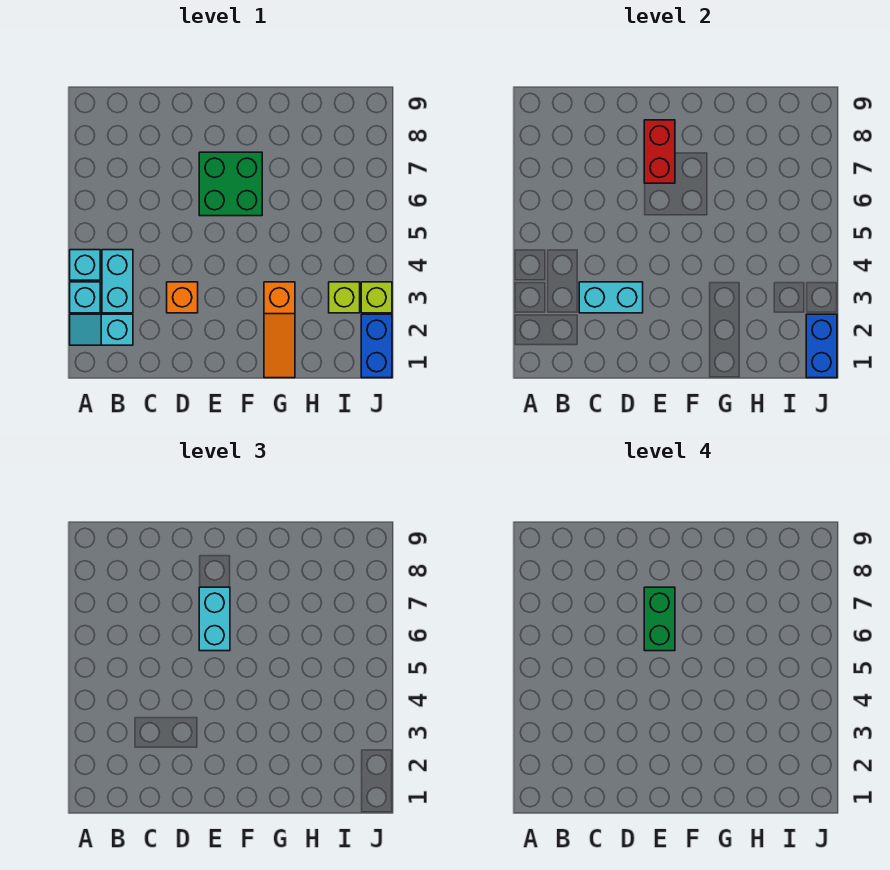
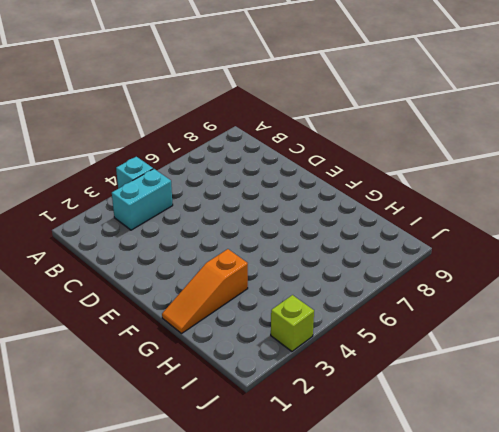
none -> cyan slope A2:B2 level 1 top B
none -> cyan brick A3 level 1
none -> orange brick D3 level 1

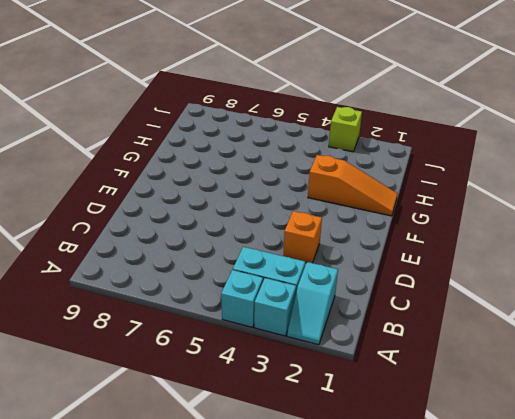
none -> green brick E6:F7 level 1
none -> lime brick I3 level 1
none -> blue brick J1:J2 level 1

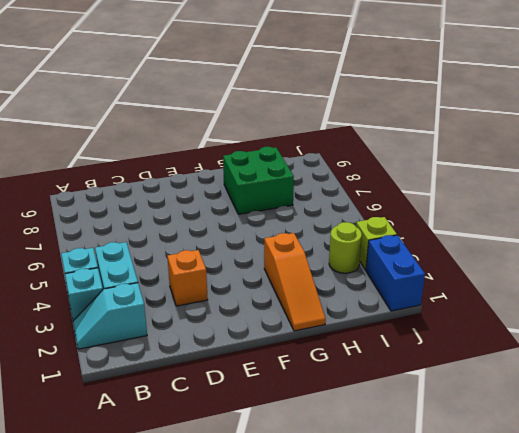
green brick G7:H8 level 1 -> green brick E6:F7 level 1
lime round brick I3 level 1 -> lime brick I3 level 1
none -> cyan brick C3:D3 level 2
none -> red brick E7:E8 level 2
none -> blue brick J1:J2 level 2

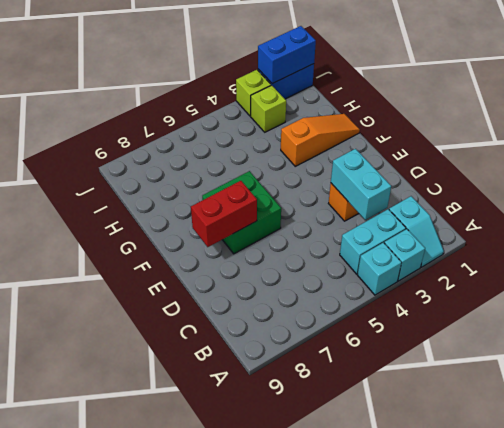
none -> cyan brick E6:E7 level 3
none -> green brick E6:E7 level 4

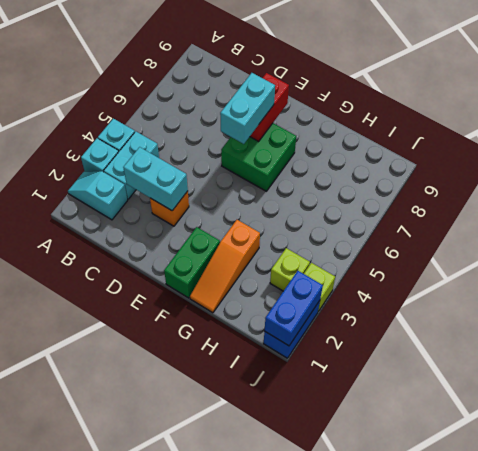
green brick F1:F2 level 1 -> green brick E6:E7 level 4

